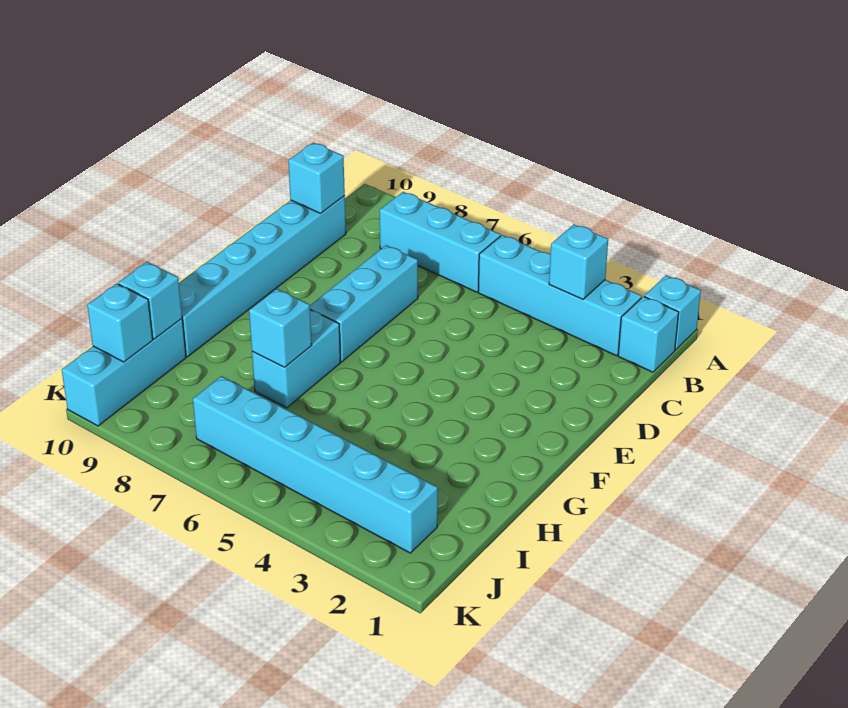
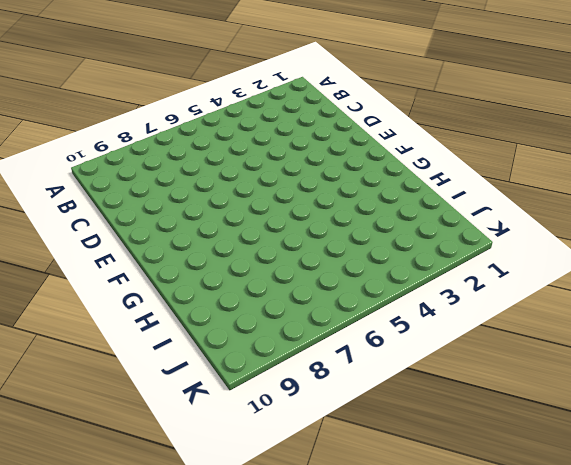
none -> cyan brick A1 level 1
none -> cyan brick B1 level 1
none -> cyan brick B2:B5 level 1

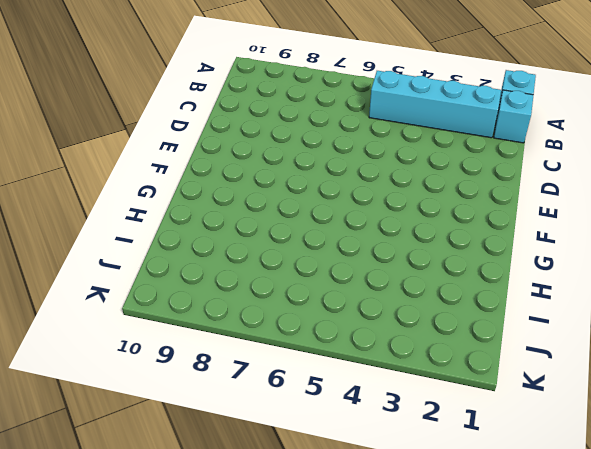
none -> cyan brick B6:B8 level 1
none -> cyan brick C10:H10 level 1
none -> cyan brick D7:F7 level 1

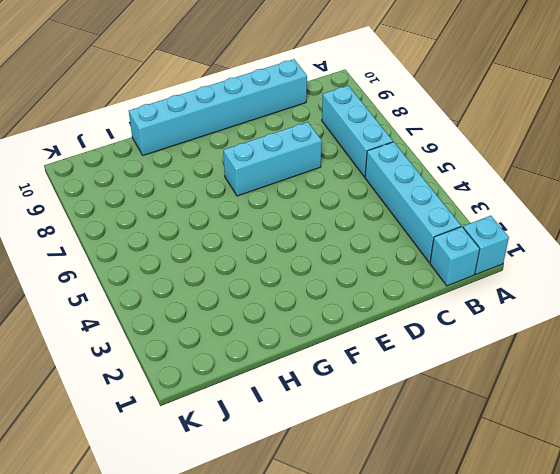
none -> cyan brick G7:H7 level 1
none -> cyan brick I10:K10 level 1
none -> cyan brick J2:J7 level 1

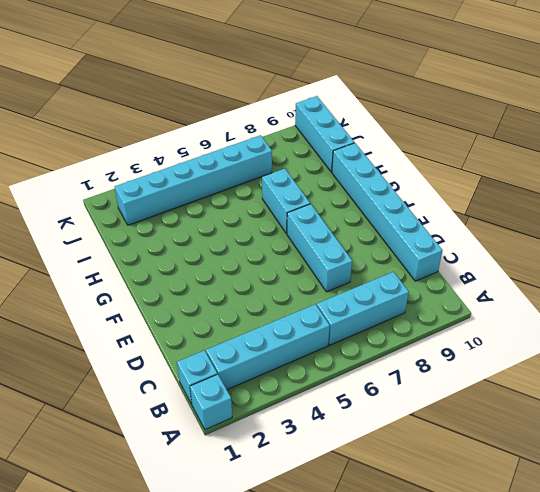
none -> cyan brick B3 level 2
none -> cyan brick C10 level 2
none -> cyan brick H7 level 2

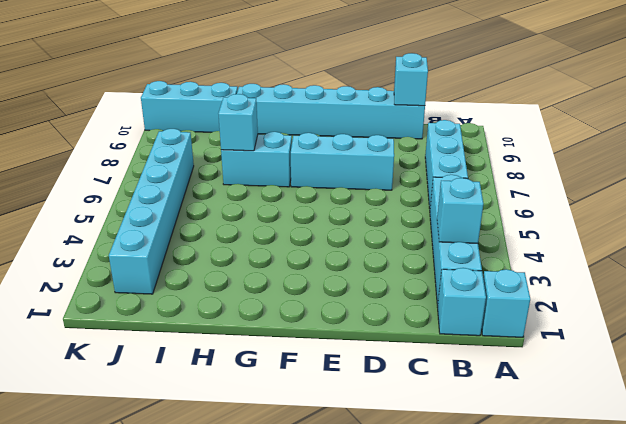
none -> cyan brick I10 level 2
none -> cyan brick J10 level 2

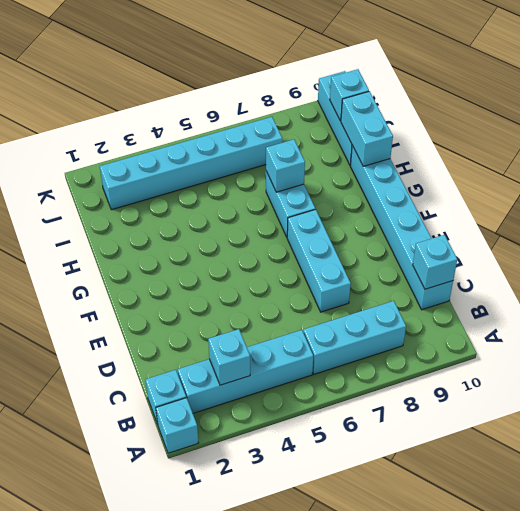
cyan brick H10:I10 level 2 -> cyan brick I10 level 2

